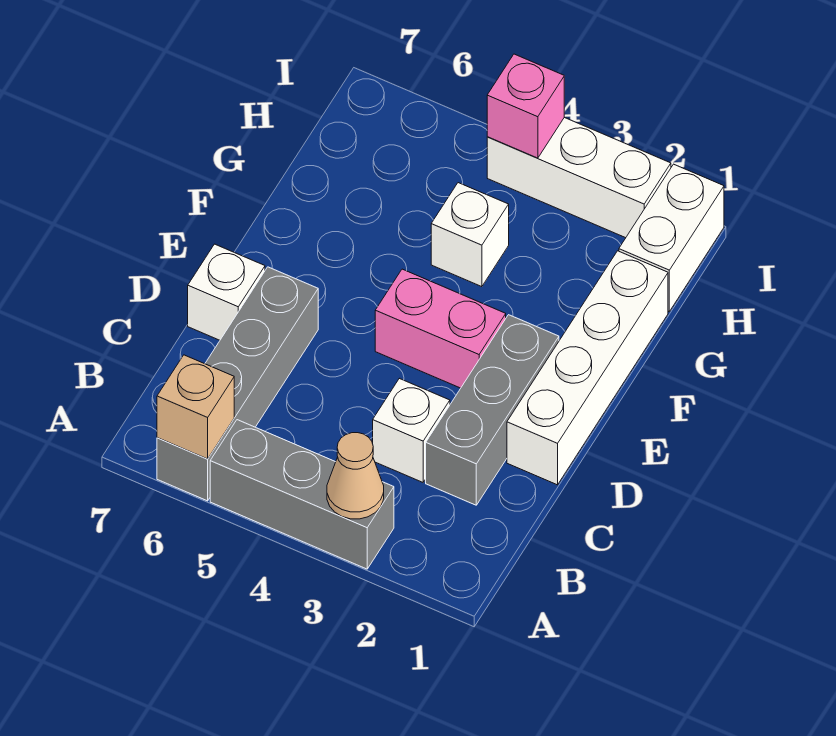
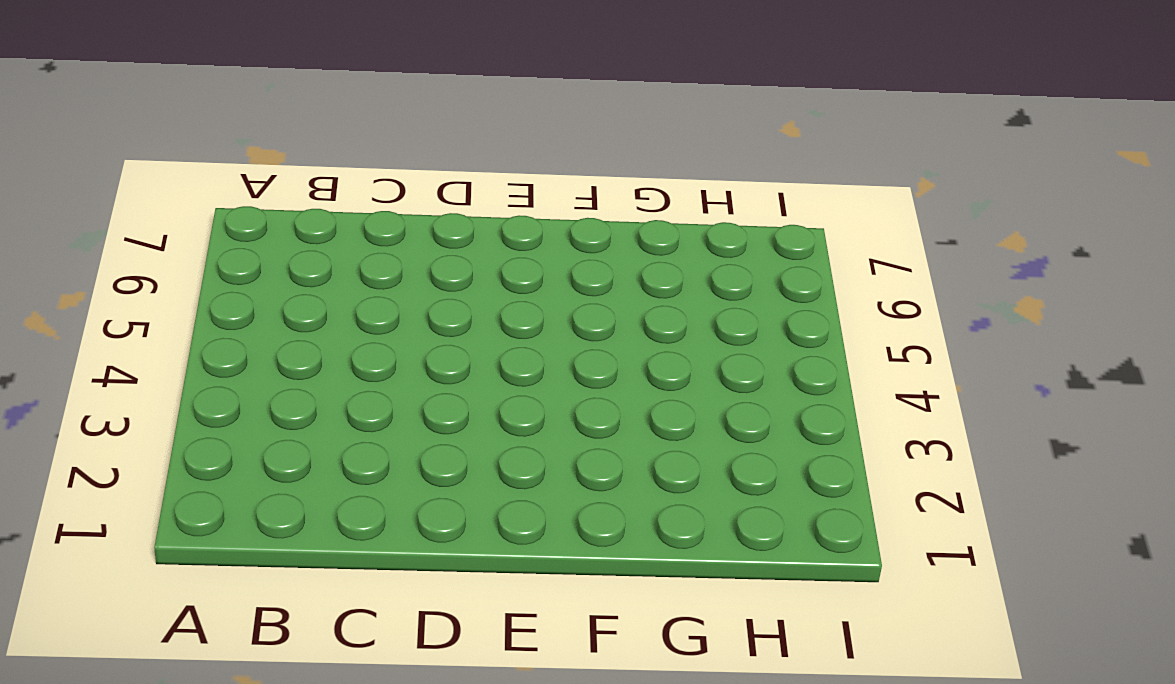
none -> grey brick A3:A5 level 1
none -> grey brick A6:D6 level 1
none -> grey brick C2:E2 level 1

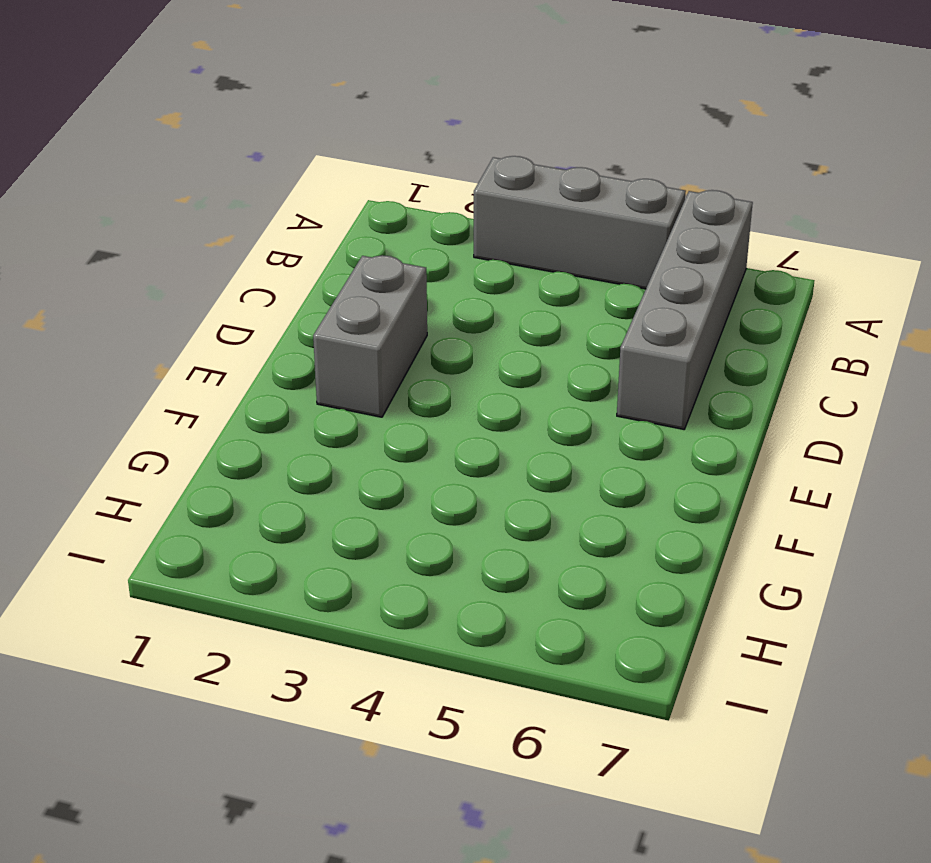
grey brick D2:E2 level 1 -> grey brick C2:E2 level 1
none -> white brick C3 level 1
none -> white brick D1:G1 level 1
none -> white brick D7 level 1

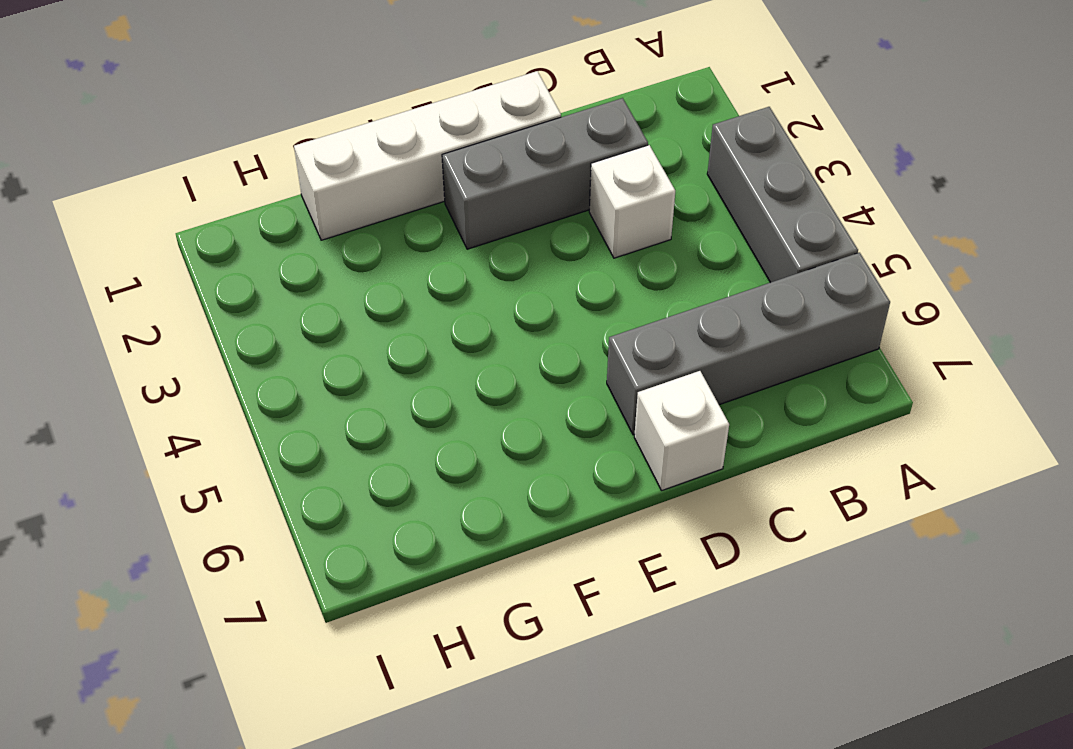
none -> pink brick E3:E4 level 1
none -> white brick G4 level 1
none -> white brick H1:I1 level 1

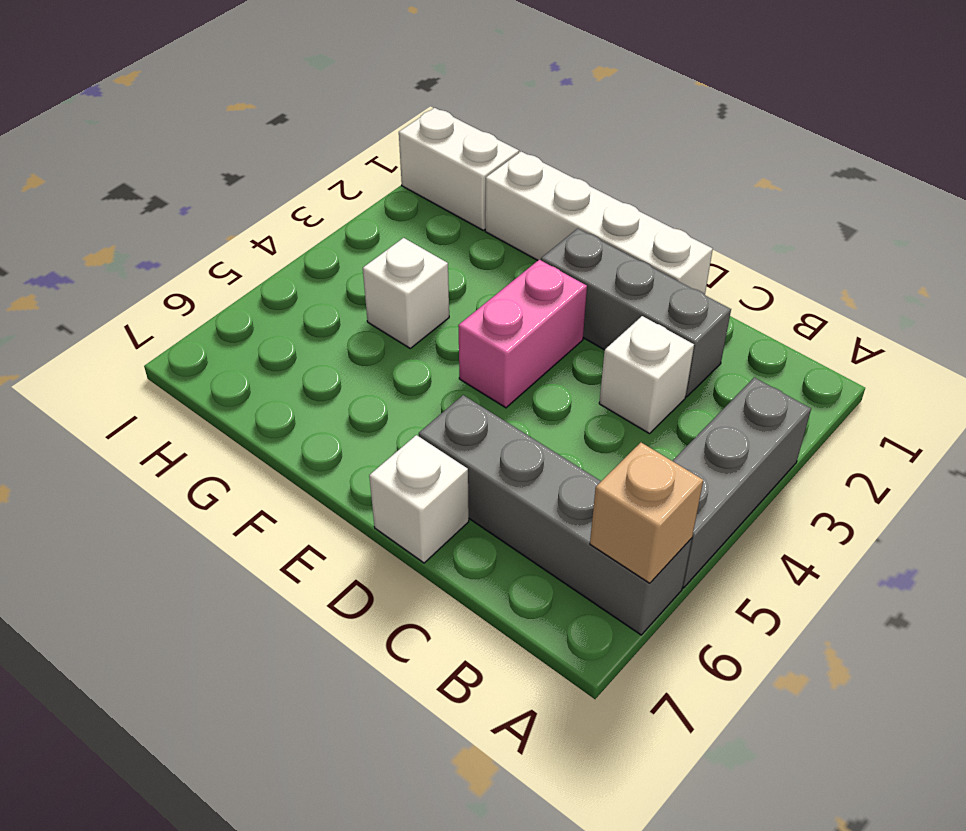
none -> white brick I2:I4 level 1
none -> tan cone A3 level 2
none -> pink brick I4 level 2

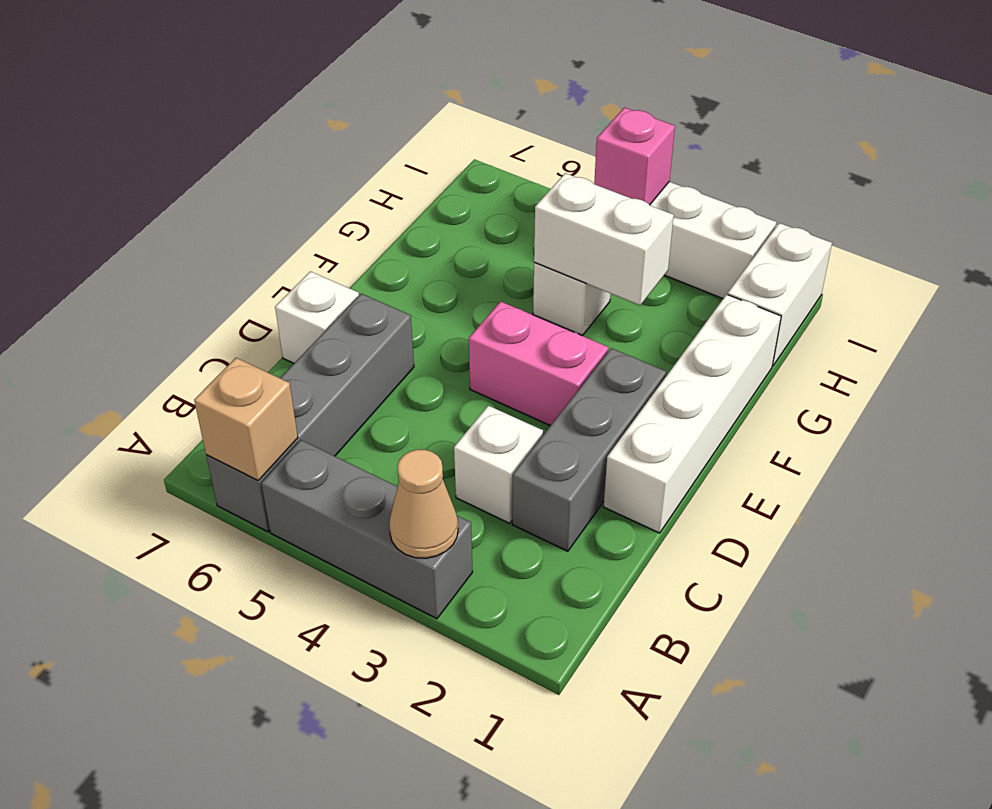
white brick G3:G4 level 2 -> none

